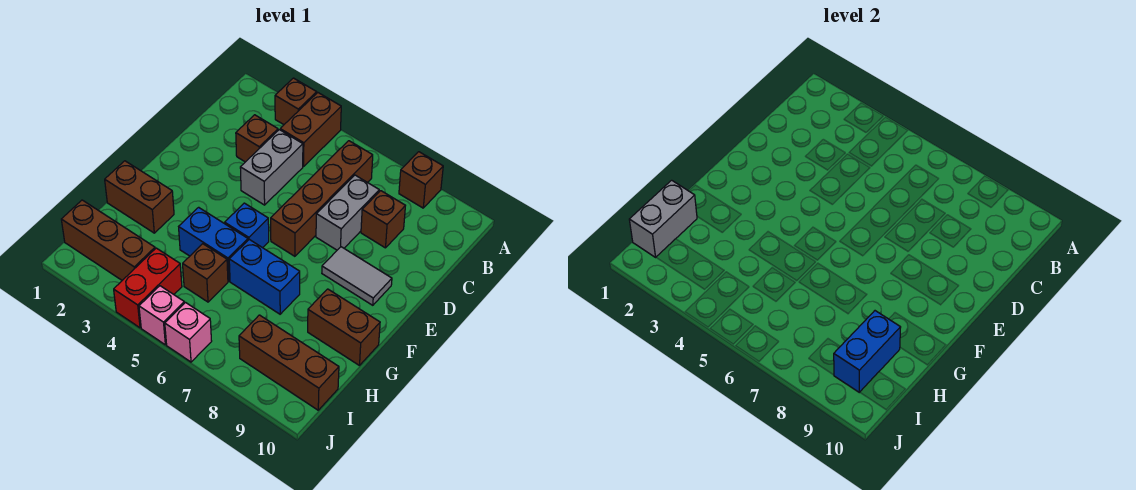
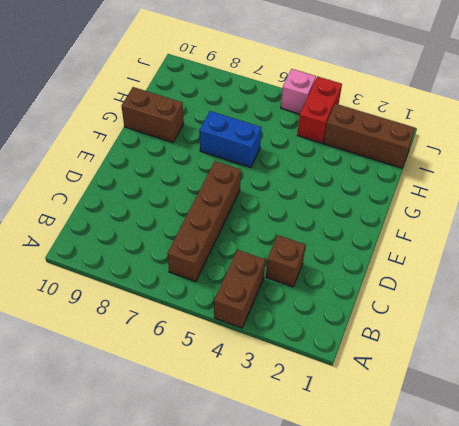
none -> brown brick A3 level 1
none -> brown brick A8 level 1
none -> grey brick C4:D4 level 1

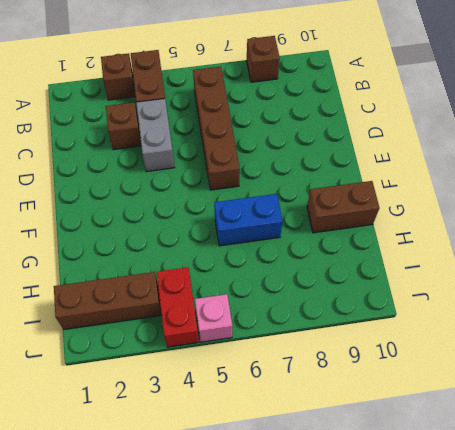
none -> grey brick C7:D7 level 1
none -> brown brick C8 level 1
none -> grey tile E8:E9 level 1

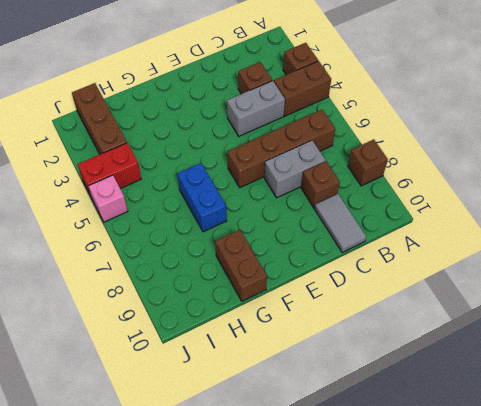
grey tile C9:C10 level 1 -> grey tile E8:E9 level 1
none -> blue brick F5 level 1
none -> brown brick G1:G2 level 1
none -> blue brick G4:G5 level 1

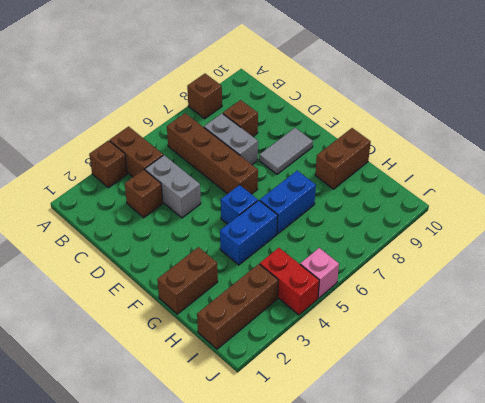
none -> brown brick H5 level 1
none -> brown brick I8:I10 level 1
none -> pink brick J6 level 1

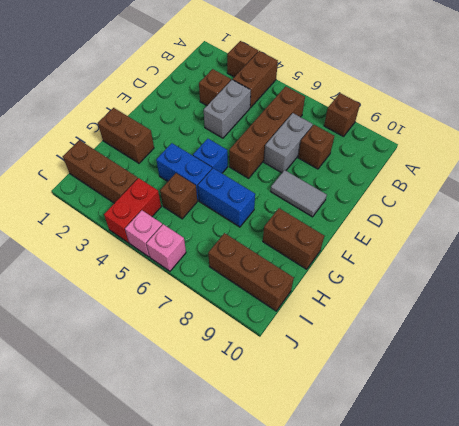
none -> grey brick H1:I1 level 2
none -> blue brick H9:I9 level 2

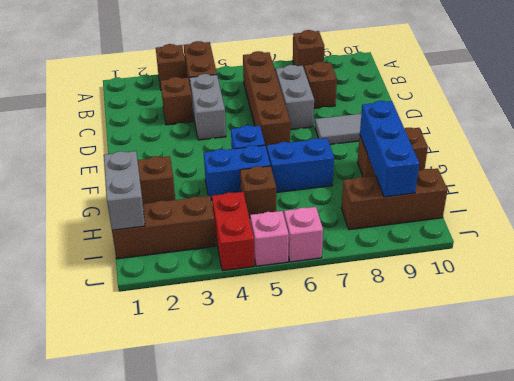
blue brick G9:I9 level 2 -> blue brick H9:I9 level 2

